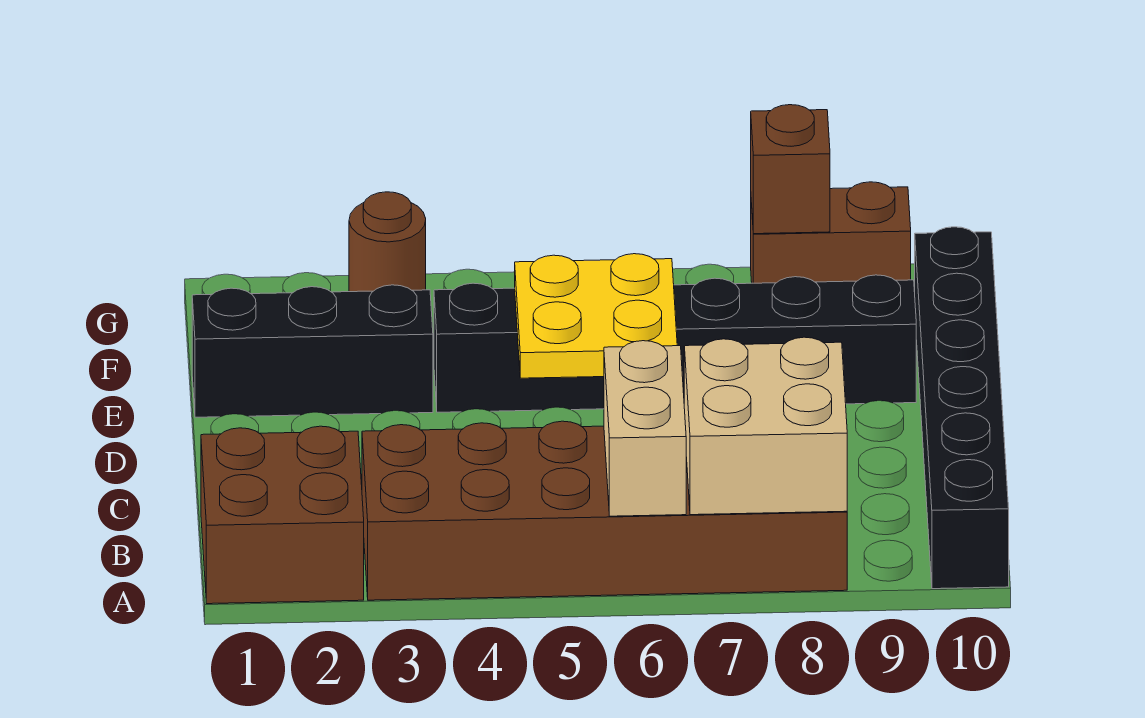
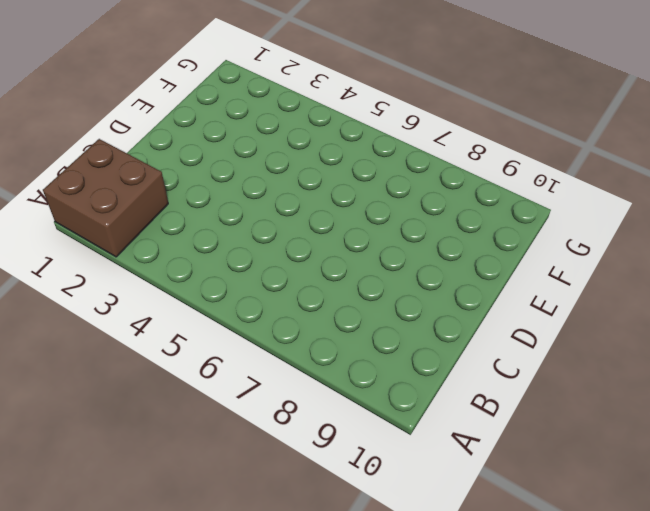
none -> brown brick A3:B8 level 1
none -> black brick A10:F10 level 1

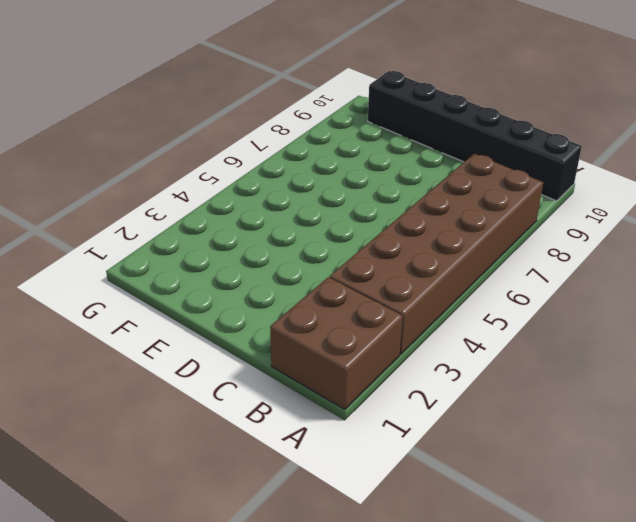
none -> black brick E1:E3 level 1
none -> black brick E4:E9 level 1

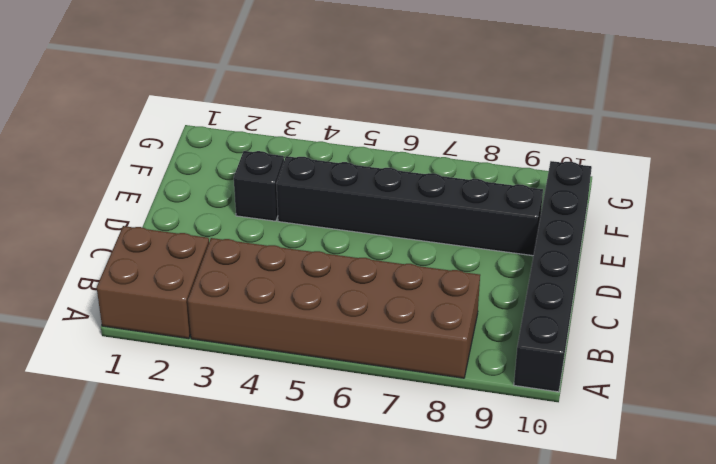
black brick E3 level 1 -> black brick E1:E3 level 1
none -> brown round brick G3 level 1
none -> brown brick G8:G9 level 1

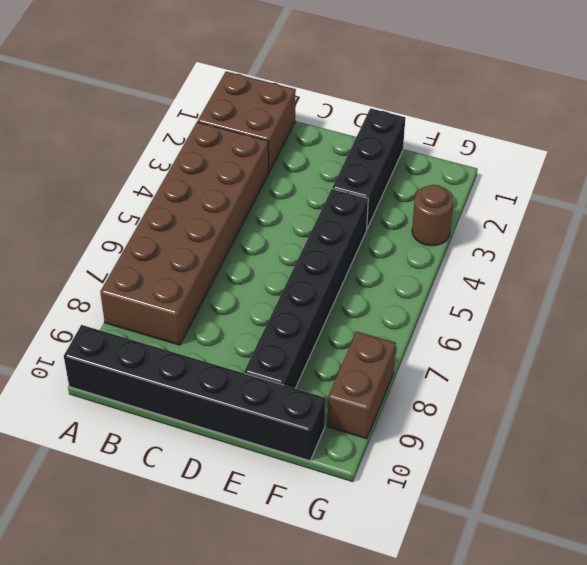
none -> tan brick A6:B6 level 2
none -> tan brick A7:B8 level 2

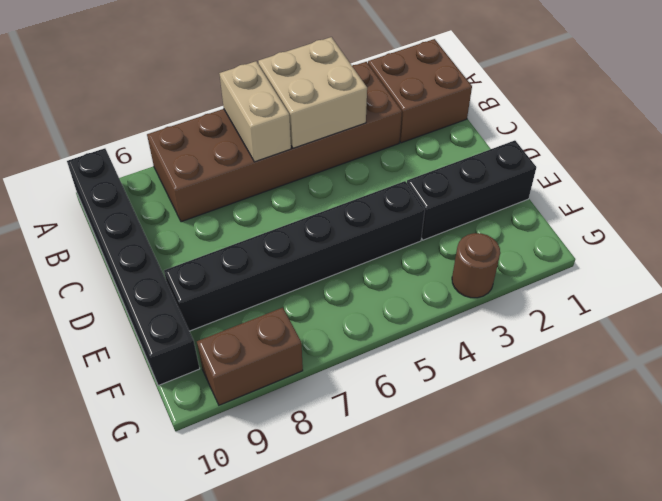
tan brick A4:B5 level 2 -> tan brick A7:B8 level 2
none -> yellow plate D5:E6 level 2
none -> brown brick G8 level 2

